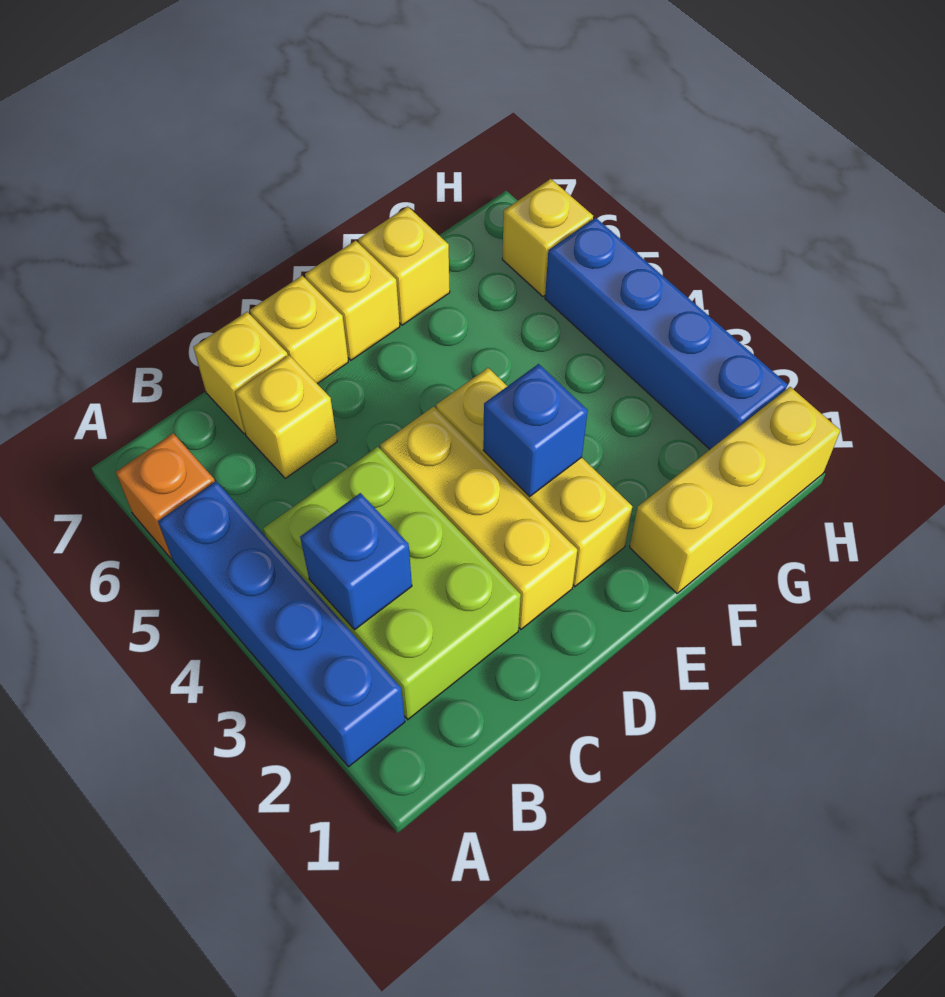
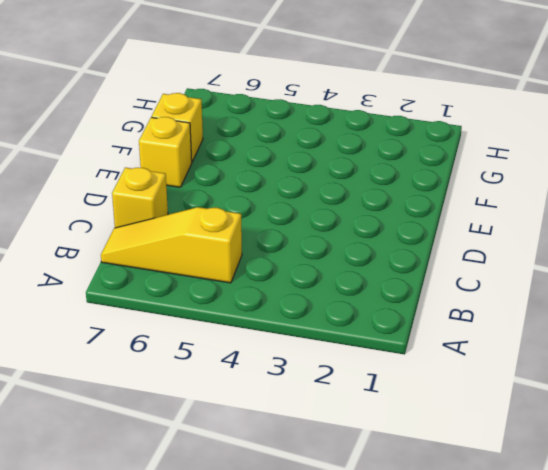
yellow slope B5:B7 level 1 top 5 -> none
none -> blue brick A2:A5 level 1
none -> orange brick A6 level 1
none -> lime brick B2:C4 level 1

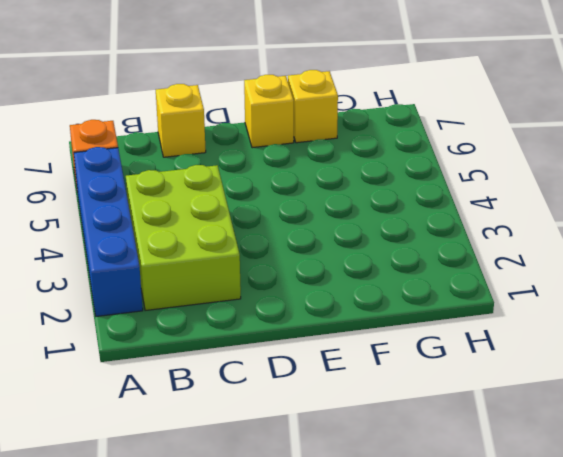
none -> yellow brick C6 level 1
none -> yellow brick D2:D4 level 1
none -> yellow brick D7 level 1

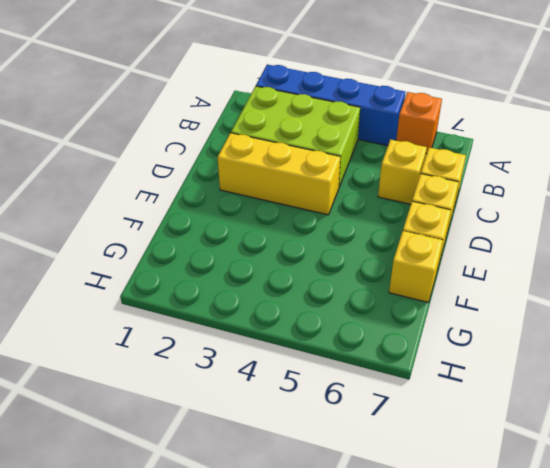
none -> yellow brick E2:E4 level 1
none -> yellow brick F1:H1 level 1
none -> blue brick H2:H5 level 1

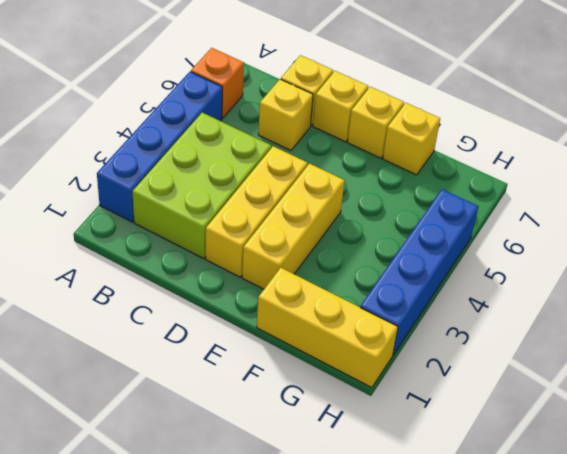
none -> yellow brick H6 level 1
none -> blue brick B3 level 2
none -> blue brick E3 level 2

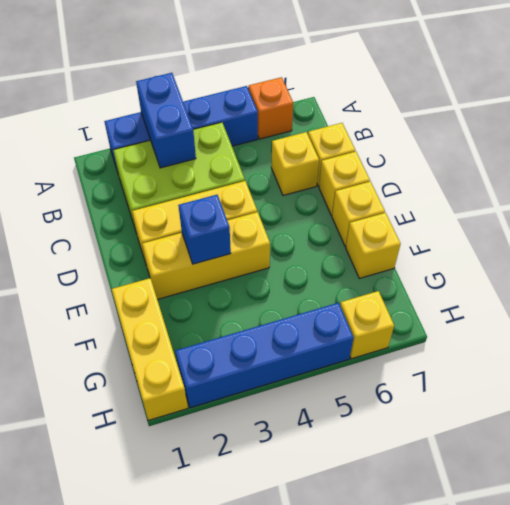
blue brick A3:B3 level 2 -> blue brick B3 level 2

